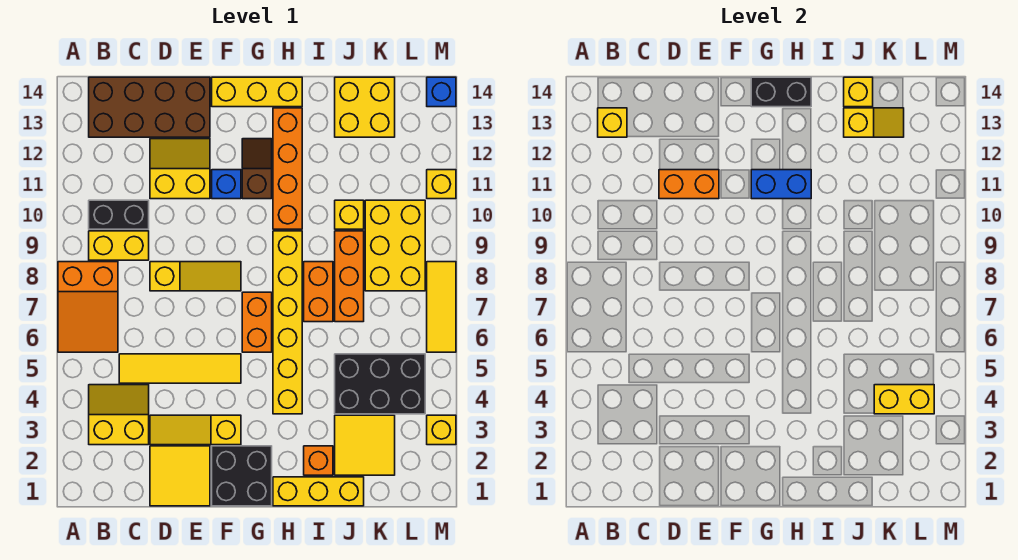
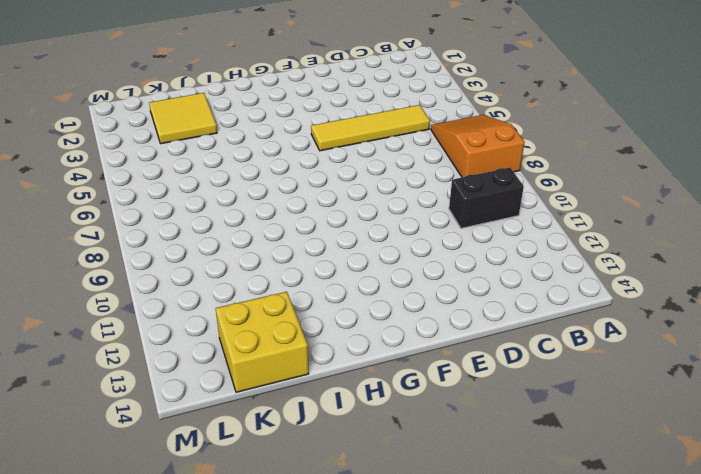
none -> yellow slope B3:C4 level 1 top 3
none -> yellow brick B9:C9 level 1
none -> brown brick B13:E14 level 1
none -> yellow tile D1:E2 level 1

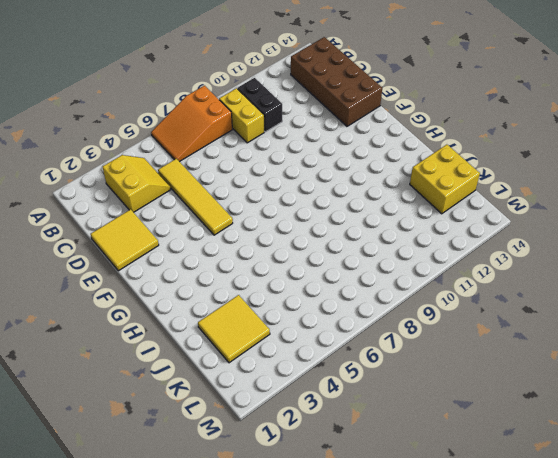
none -> yellow slope D3:F3 level 1 top F
none -> yellow slope D8:F8 level 1 top D
none -> yellow slope D11:E12 level 1 top 11
none -> black brick F1:G2 level 1

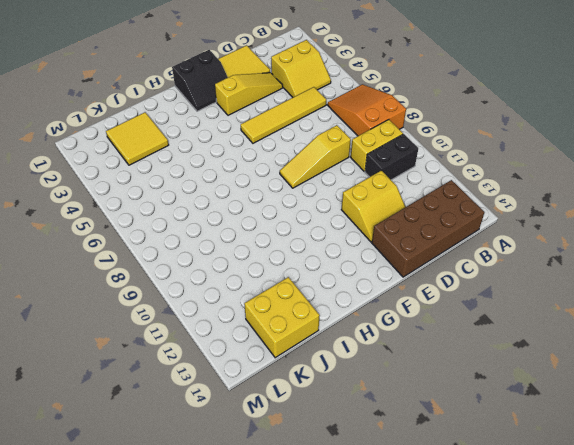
black slope F1:G2 level 1 top 1 -> black brick F1:G2 level 1
none -> blue brick F11 level 1
none -> yellow brick F14:H14 level 1
none -> orange brick G6:G7 level 1
none -> brown slope G11:G12 level 1 top 11

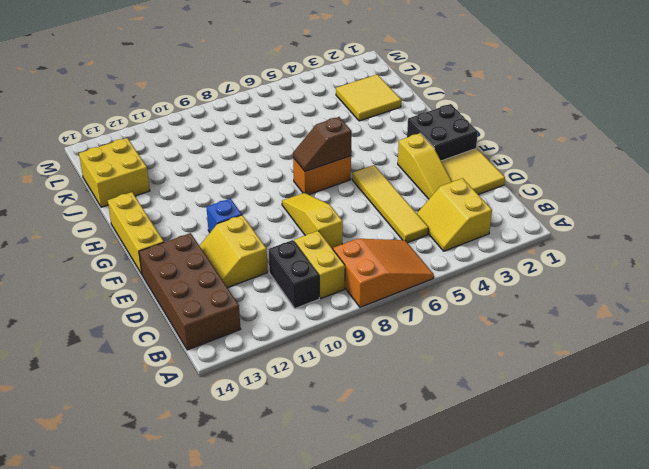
brown slope G6:G7 level 2 top 6 -> brown slope G11:G12 level 1 top 11
none -> yellow brick H1:J1 level 1
none -> yellow brick H4:H9 level 1
none -> orange brick H10:H13 level 1
none -> orange brick I2 level 1

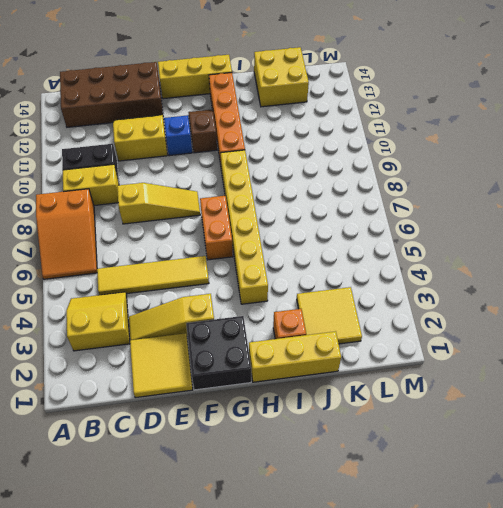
none -> orange brick I7:I8 level 1
none -> black brick J4:L5 level 1
none -> orange brick J7:J9 level 1
none -> yellow brick J10 level 1

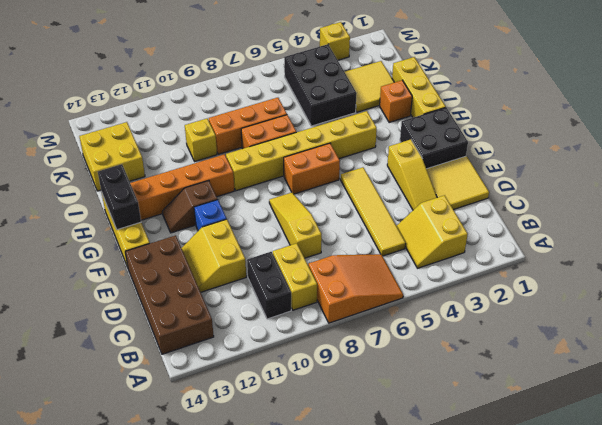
none -> yellow brick K8:L10 level 1
none -> yellow tile M6:M8 level 1
none -> yellow brick M11 level 1
none -> blue brick M14 level 1

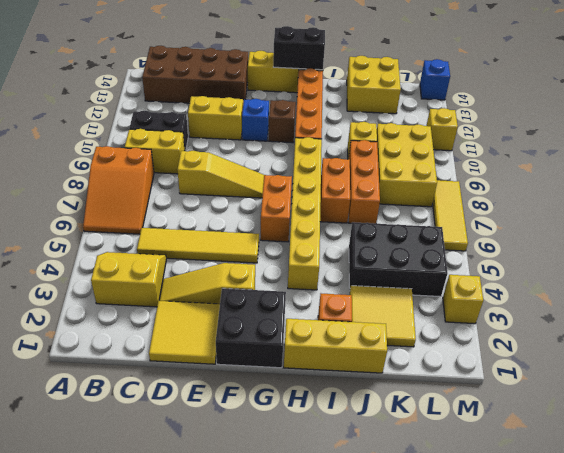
none -> yellow brick B13 level 2
none -> orange brick D11:E11 level 2
none -> blue brick G11:H11 level 2
none -> yellow slope J13:K13 level 2 top J

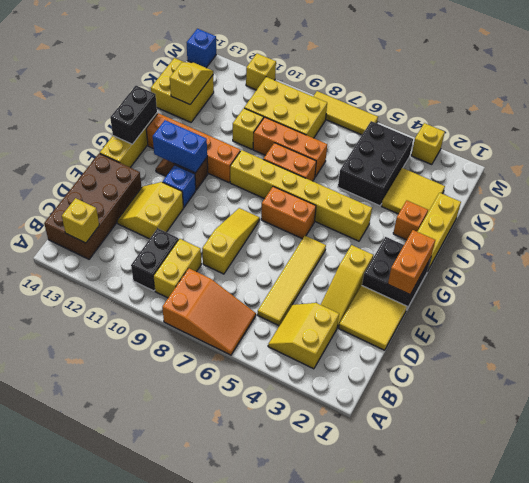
orange brick F1:G1 level 2 -> orange brick D11:E11 level 2
blue brick G11:G12 level 2 -> blue brick G11:H11 level 2
none -> yellow brick J14 level 2
none -> yellow brick K4:L4 level 2

